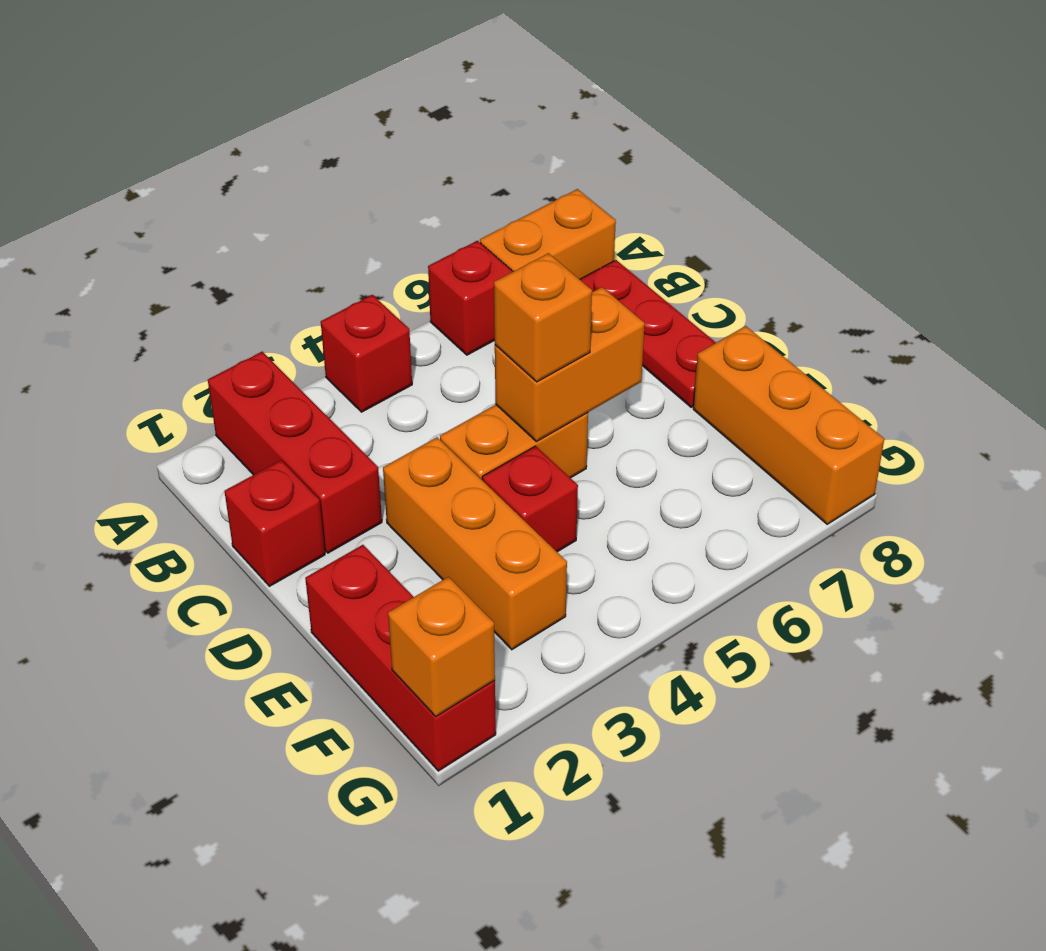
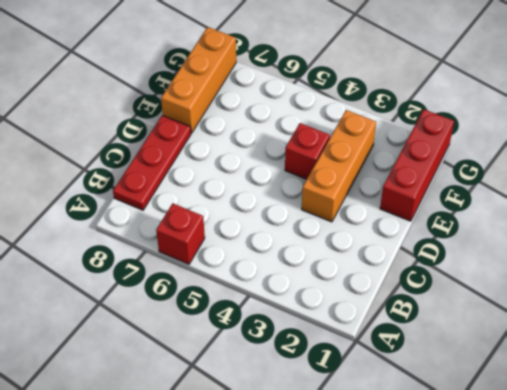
none -> red brick A2:C2 level 1
none -> red brick A4 level 1
none -> orange brick A7:A8 level 1

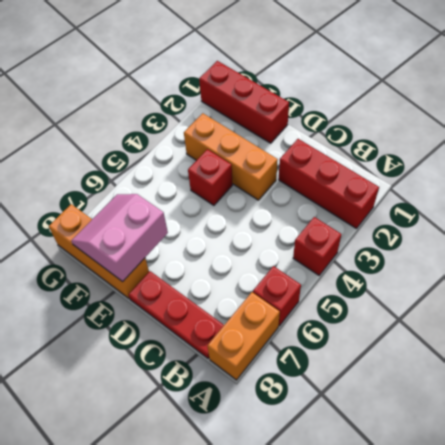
pink slope E7:F8 level 2 top E -> none
none -> red brick C1 level 1
none -> orange brick D4:D5 level 1
none -> orange brick D5:D6 level 2

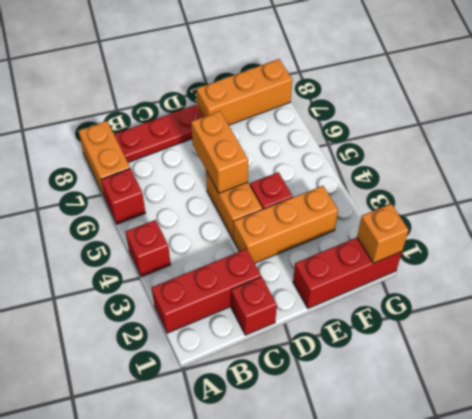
none -> orange brick D5 level 3

